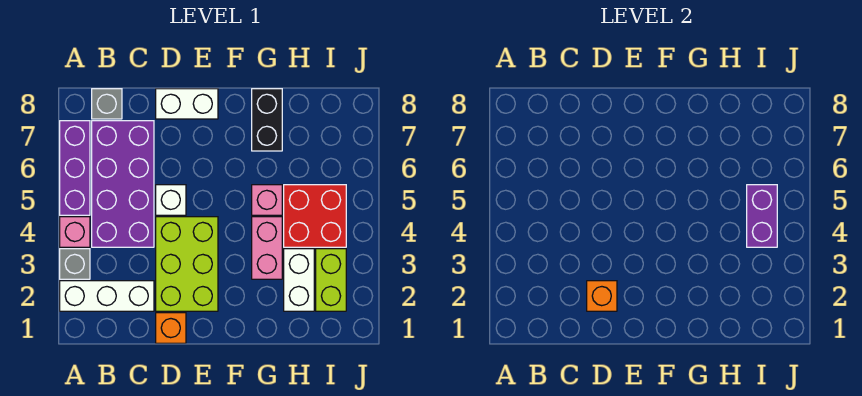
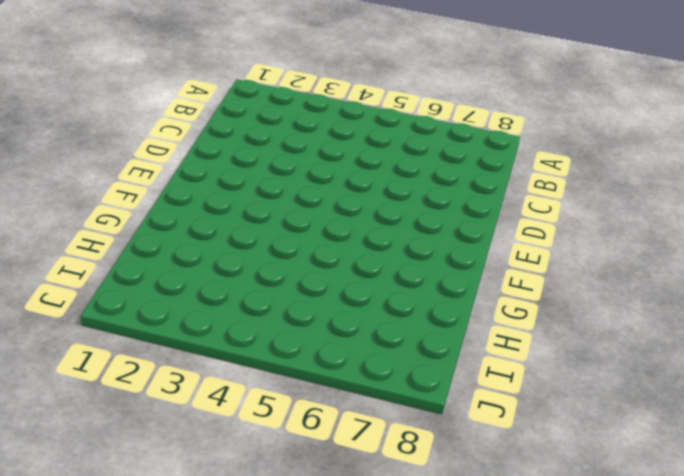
none -> white brick A2:C2 level 1
none -> grey brick A3 level 1
none -> pink brick A4 level 1

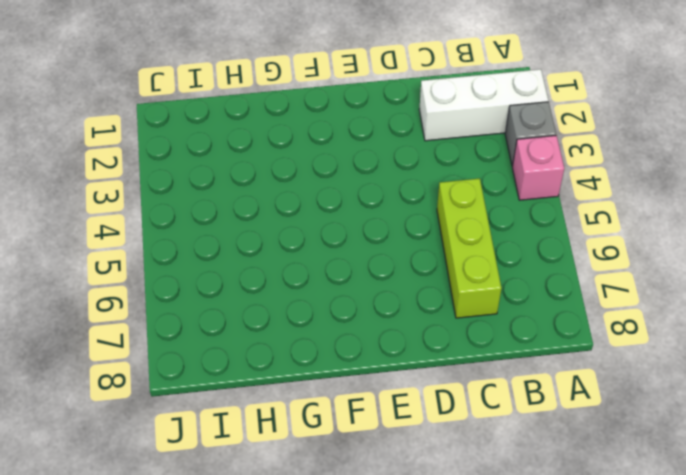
lime brick C5:C7 level 1 -> purple brick B4:C7 level 1
none -> purple brick A5:A7 level 1
none -> grey brick B8 level 1
none -> orange brick D1 level 1

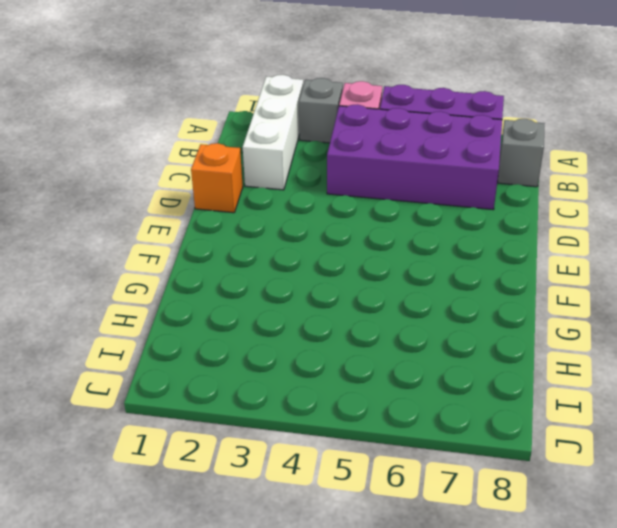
none -> lime brick D2:E4 level 1
none -> white brick D5 level 1
none -> white brick D8:E8 level 1

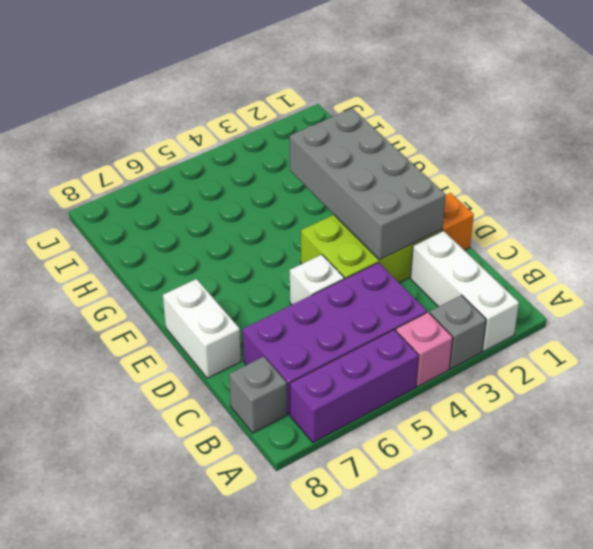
grey brick D2:G3 level 2 -> orange brick D2 level 2
none -> pink brick G3:G4 level 1
none -> pink brick G5 level 1
none -> black brick G7:G8 level 1

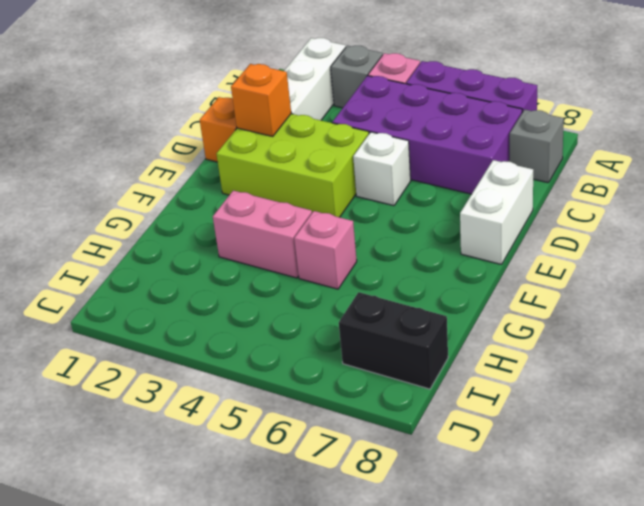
black brick I7:I8 level 1 -> black brick G7:G8 level 1
none -> white brick H2:H3 level 1
none -> red brick H4:I5 level 1
none -> lime brick I2:I3 level 1

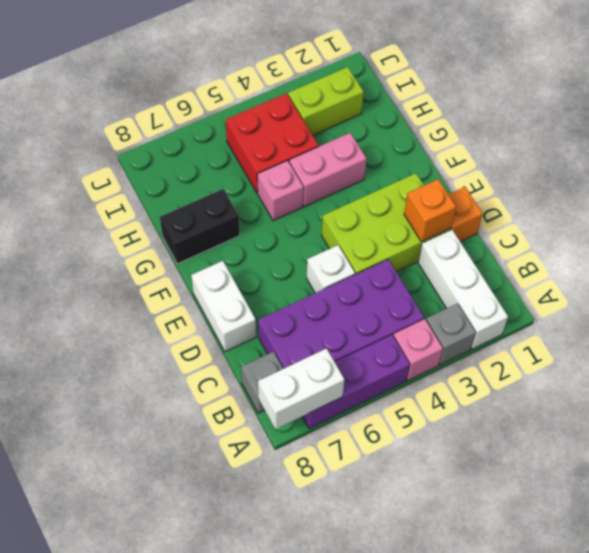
white brick A7:A8 level 2 -> white brick H2:H3 level 1
none -> purple brick I4:I5 level 2

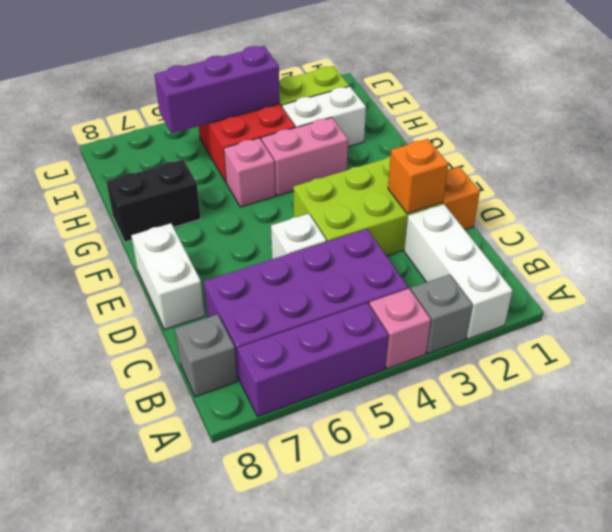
purple brick I4:I6 level 2 -> purple brick I4:I5 level 2

